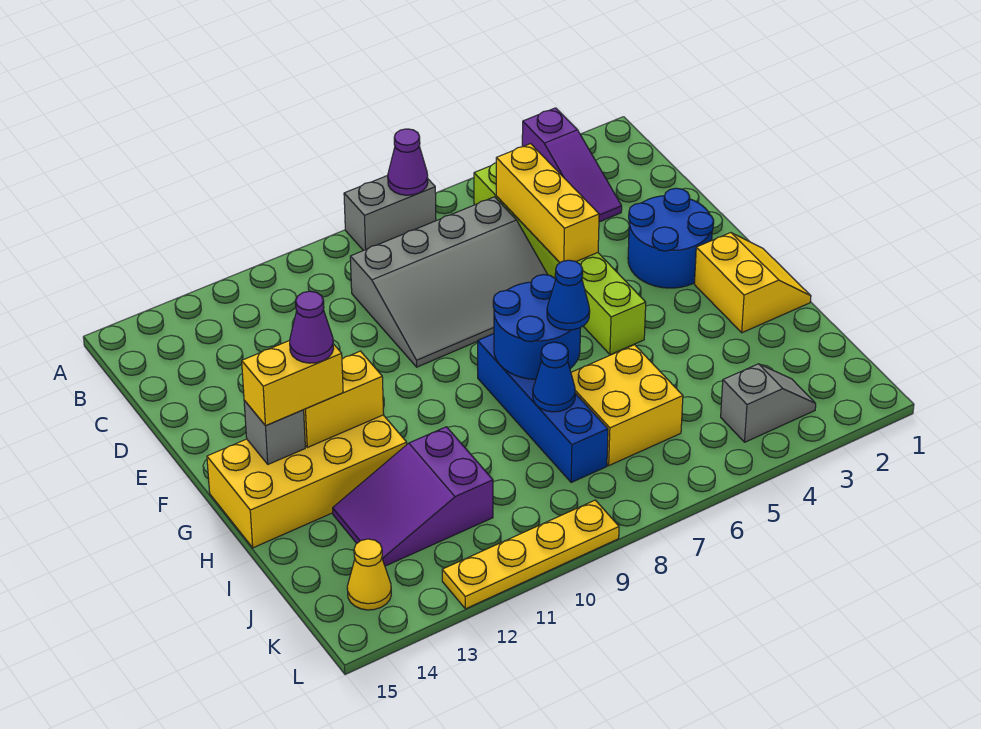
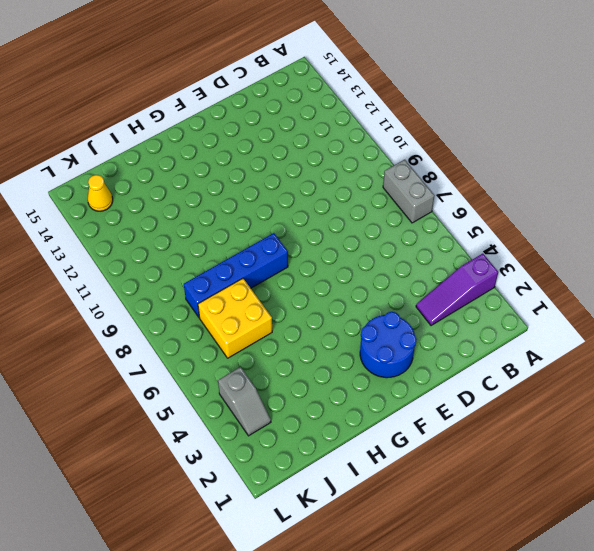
none -> lime brick B5:G5 level 1
none -> grey slope C6:E9 level 1 top C
none -> yellow slope G1:H2 level 1 top 2

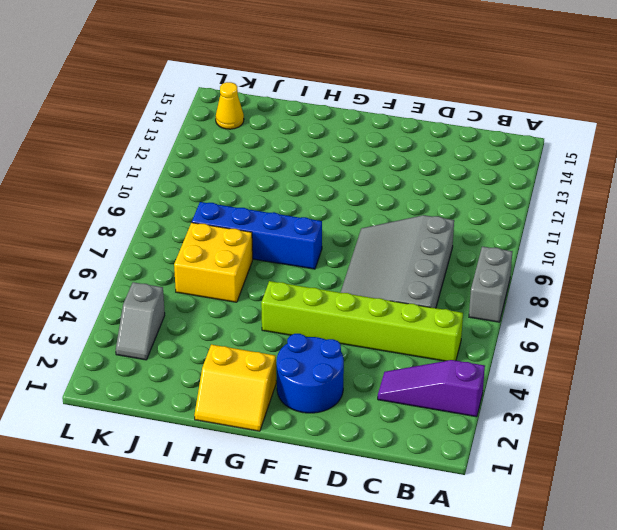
none -> yellow brick G12:H15 level 1
none -> purple slope I11:J13 level 1 top 11
none -> yellow plate L9:L12 level 1

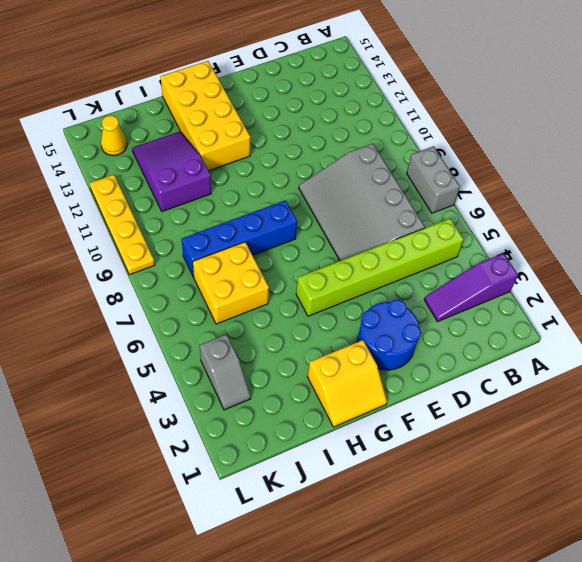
none -> purple cone A7 level 2
none -> yellow brick C5:E5 level 2
none -> blue round brick G7:H8 level 2

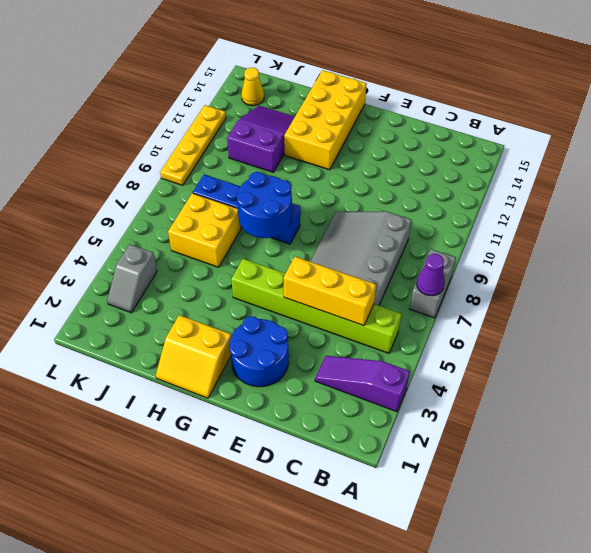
none -> yellow brick G12:G13 level 2
none -> grey brick G14 level 2
none -> blue cone I8 level 2

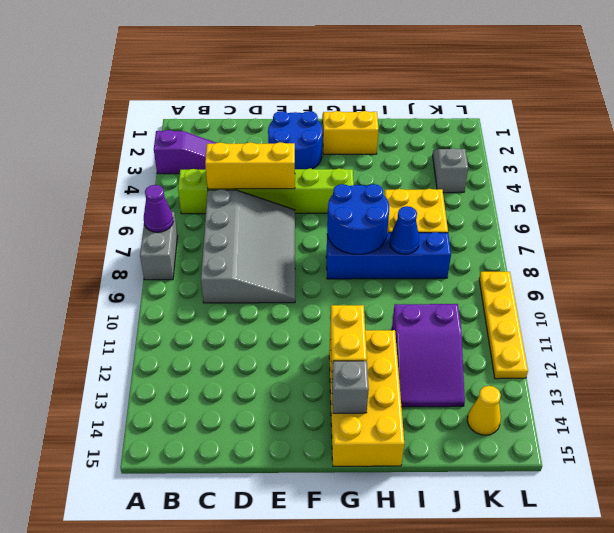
none -> yellow brick G13:G14 level 3
none -> blue cone H7 level 3
none -> purple cone G13 level 4

